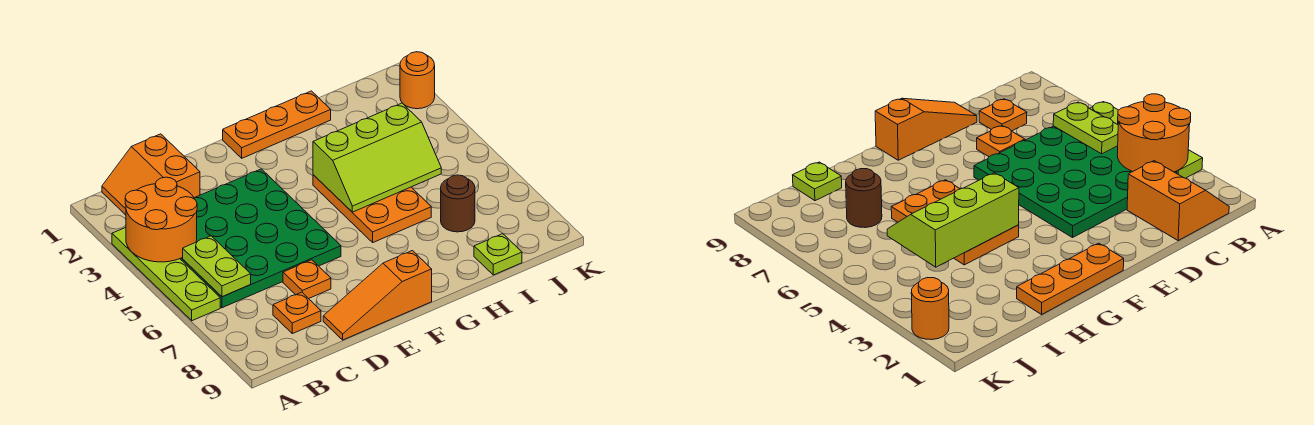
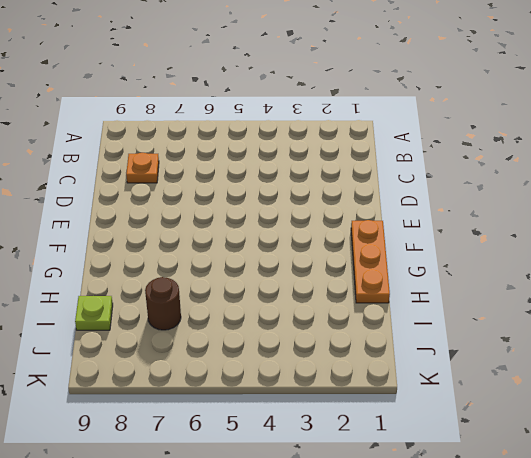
none -> lime plate A3:A6 level 1
none -> orange slope B1:C2 level 1 top C
none -> green plate B3:E6 level 1

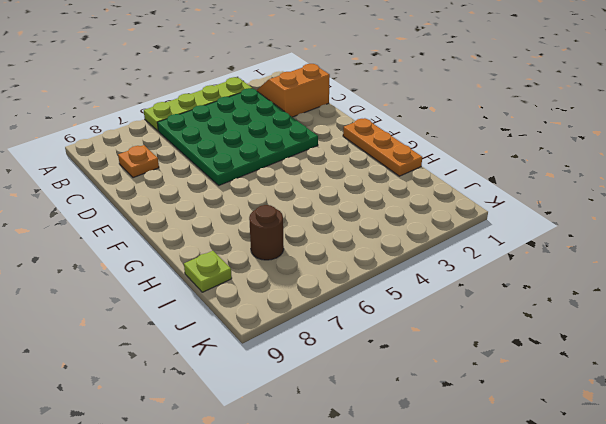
none -> orange plate D7 level 1
none -> orange slope D9:F9 level 1 top F
none -> orange plate G4:H6 level 1

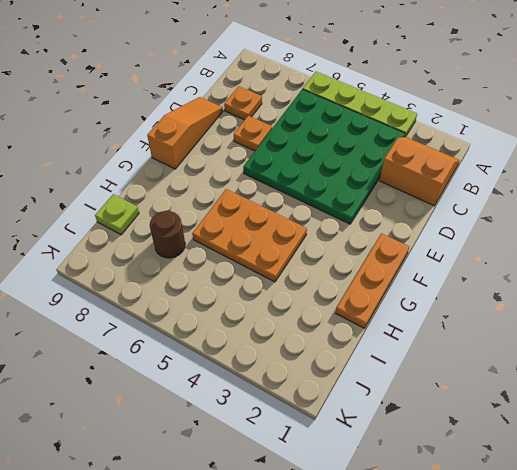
none -> orange round brick K2 level 1
none -> orange round brick A3:B4 level 2
none -> lime plate B5:B6 level 2

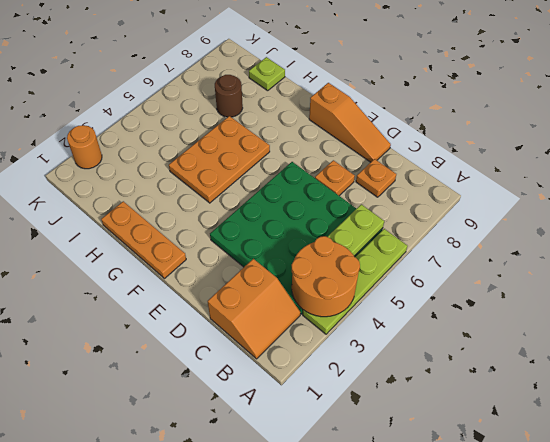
none -> lime slope G4:I5 level 2 top 4

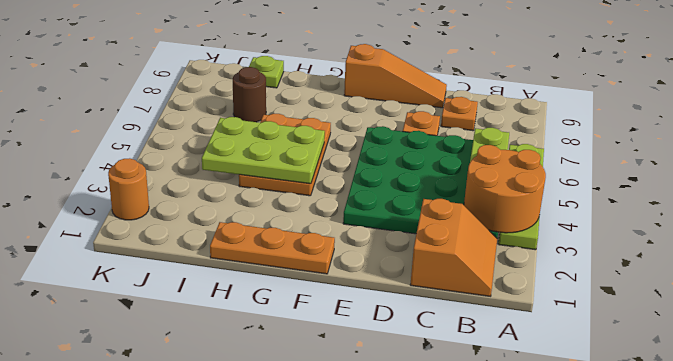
lime plate G4:I5 level 2 -> lime slope G4:I5 level 2 top 4

